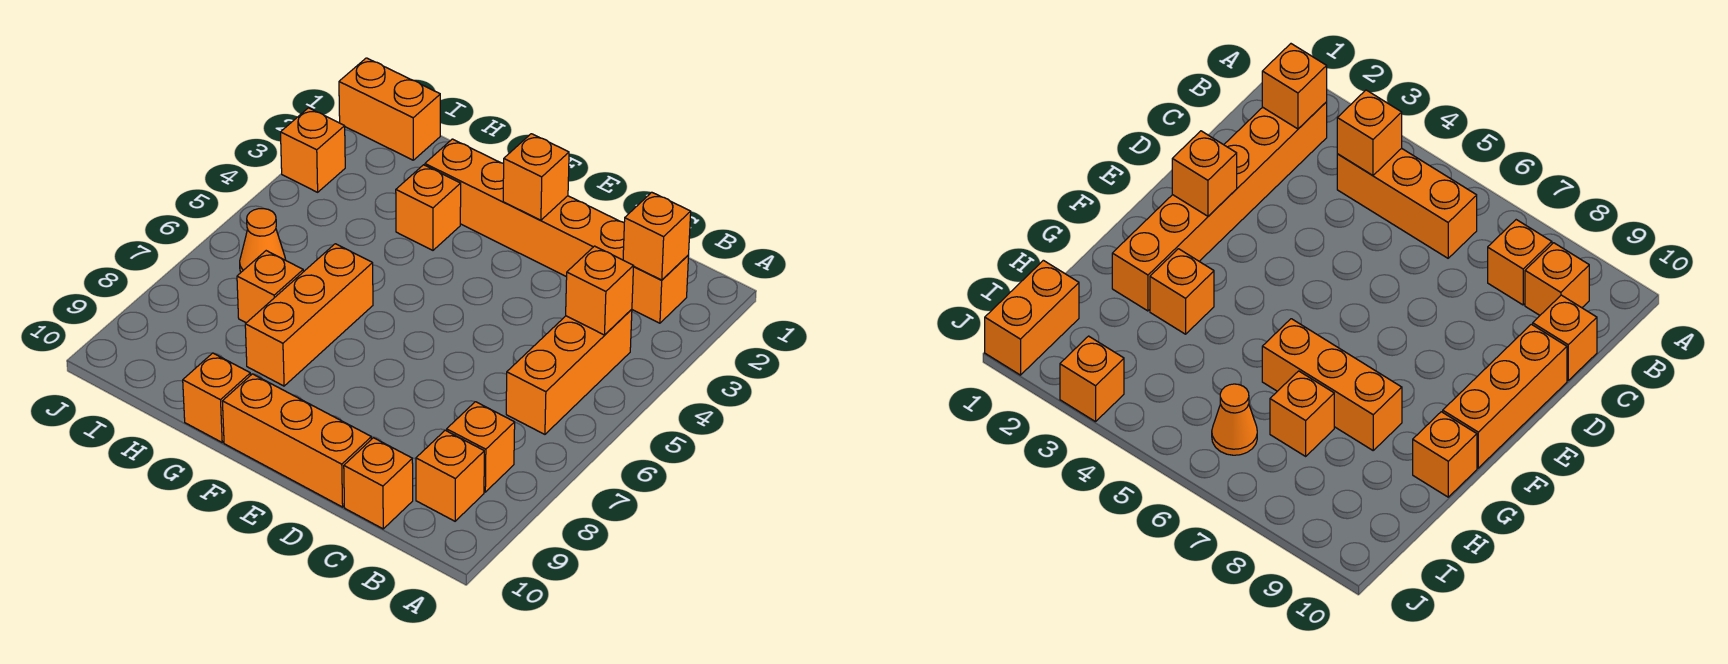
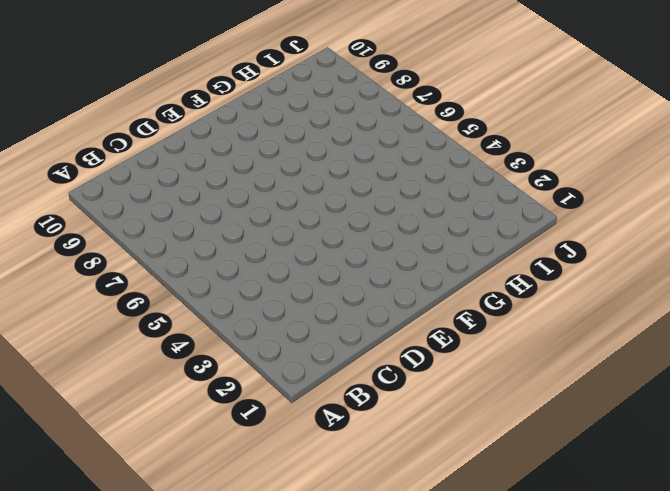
none -> orange brick B2:G2 level 1
none -> orange brick B4:B6 level 1
none -> orange brick B8 level 1

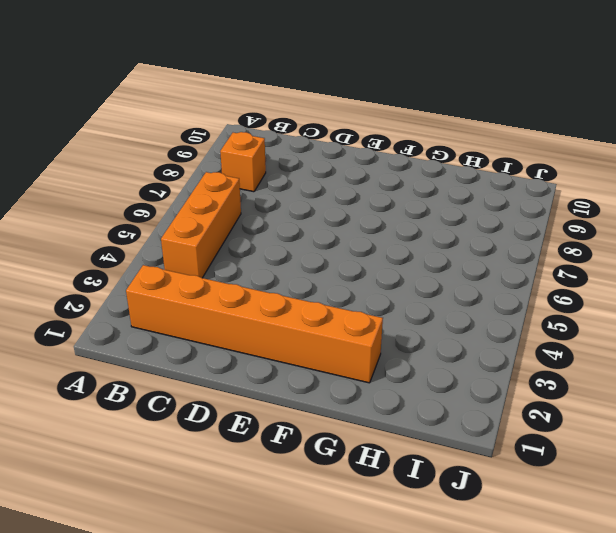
none -> orange brick B9 level 1
none -> orange brick C10 level 1
none -> orange brick D10:F10 level 1

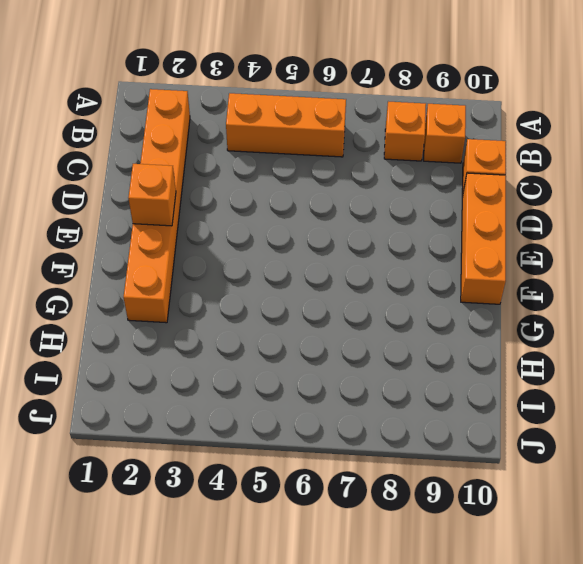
none -> orange brick G3 level 1
none -> orange brick G6:G8 level 1
none -> orange brick G10 level 1

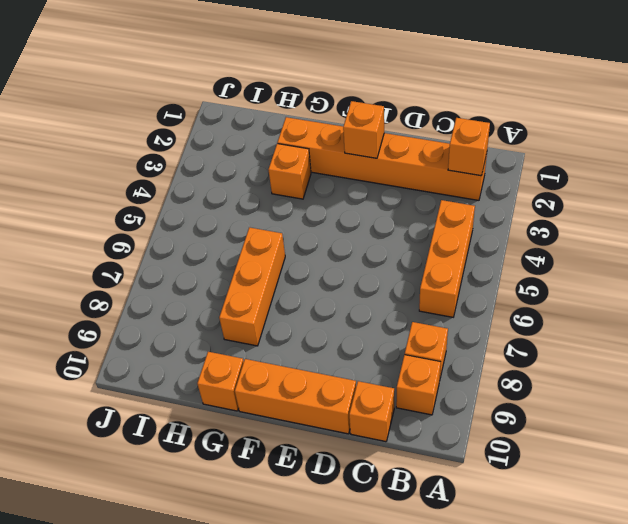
none -> orange brick H7 level 1
none -> orange brick I1:J1 level 1
none -> orange cone I6 level 1

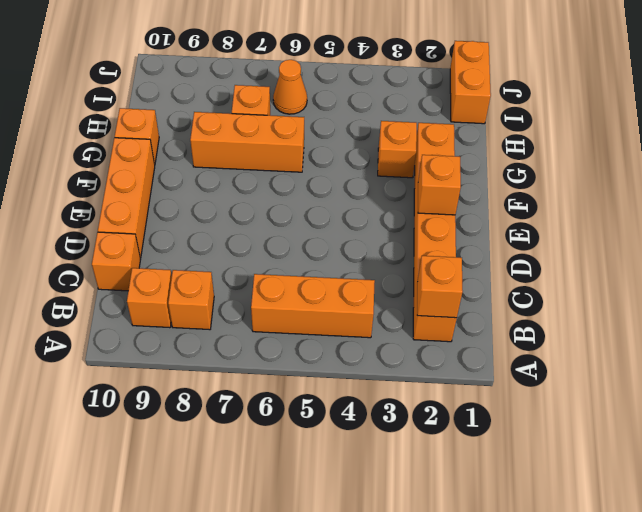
none -> orange brick J3 level 1
none -> orange brick B4 level 2

